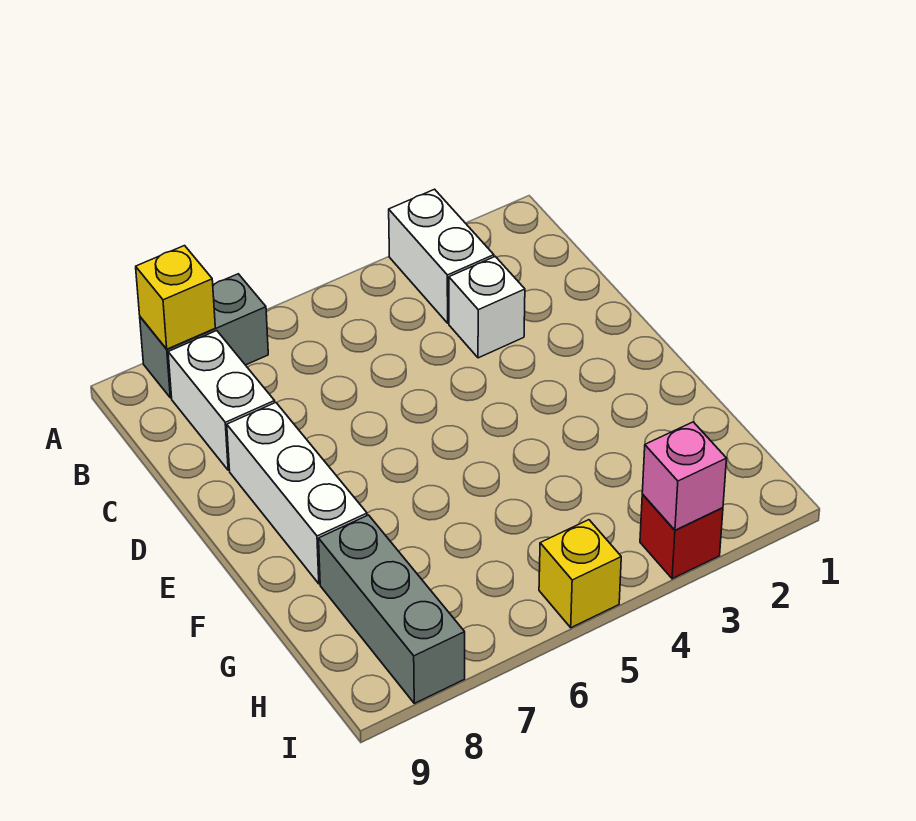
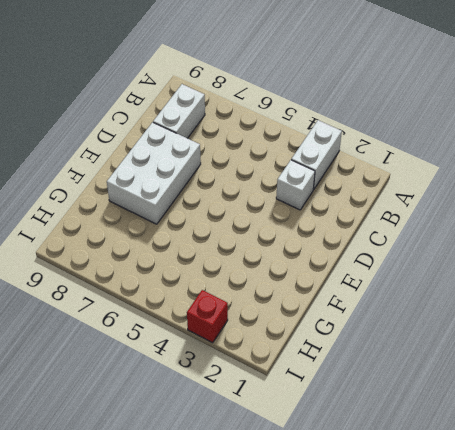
white brick D7:F8 level 1 -> white brick D8:F8 level 1
none -> grey brick A7:A8 level 1
none -> grey brick G8:I8 level 1

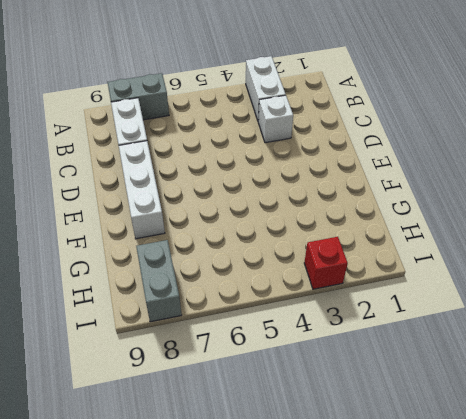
grey brick H8:I8 level 1 -> grey brick G8:I8 level 1
none -> yellow brick I5 level 1
none -> yellow brick A8 level 2

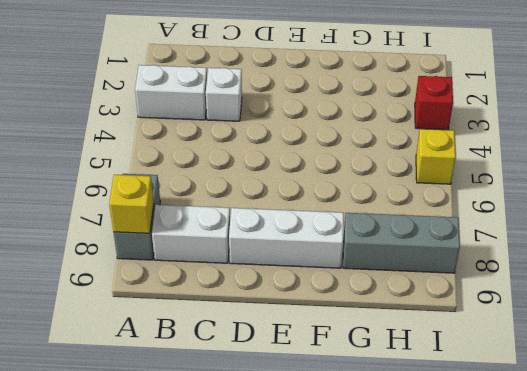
none -> pink brick I3 level 2

